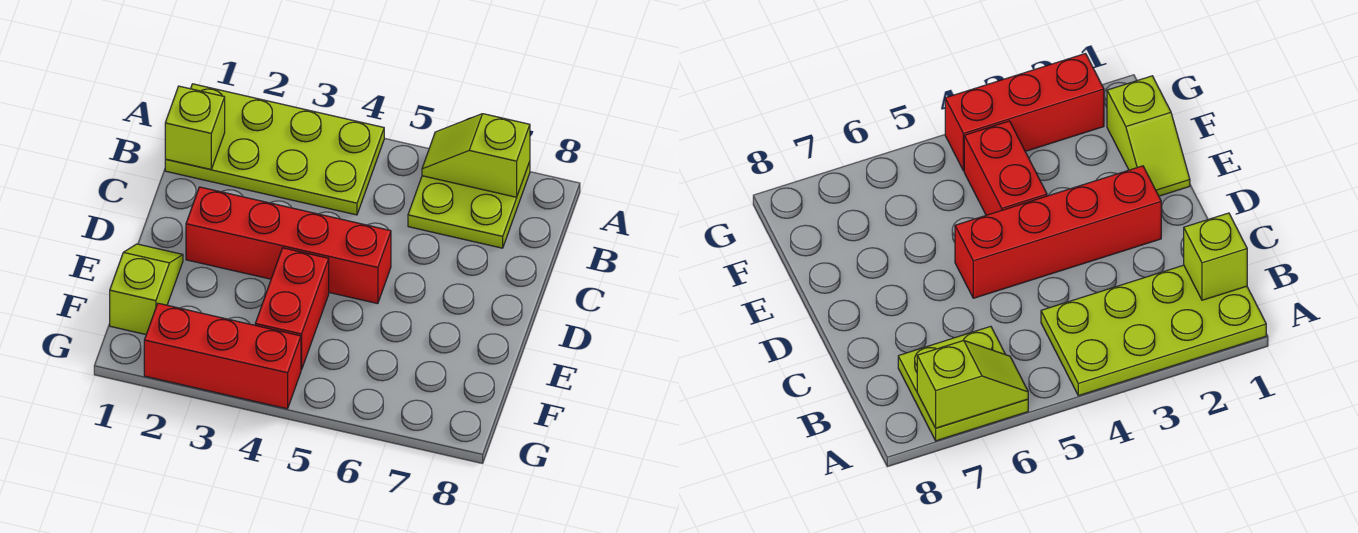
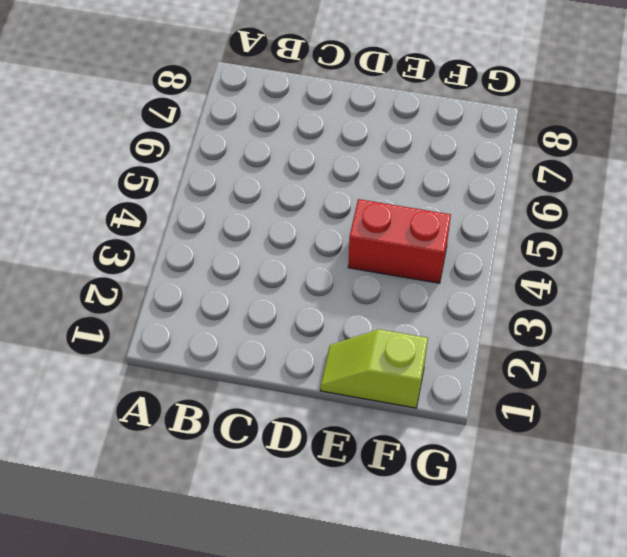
none -> lime plate A1:B4 level 1
none -> lime plate A6:B7 level 1

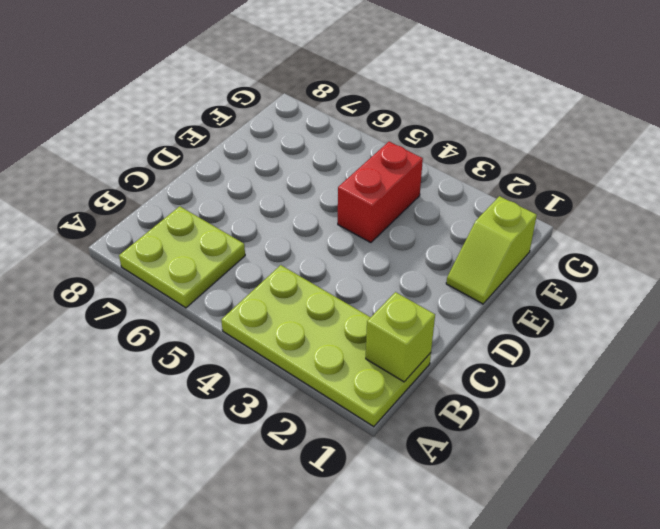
none -> red brick D2:D5 level 1
none -> red brick G2:G4 level 1

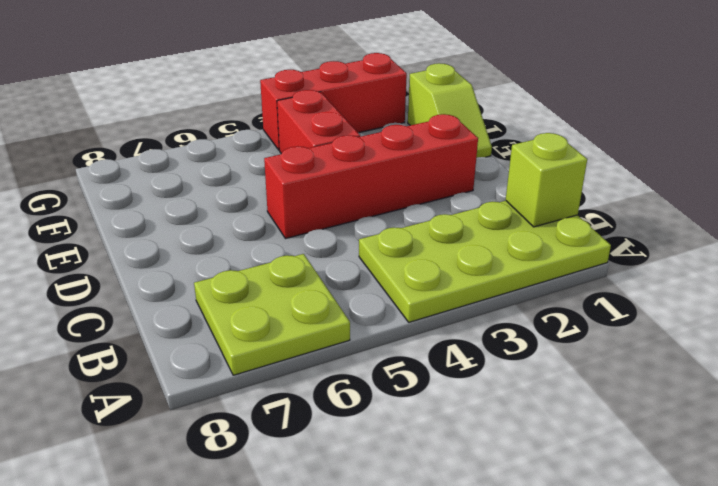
none -> lime slope A6:A7 level 2 top 7

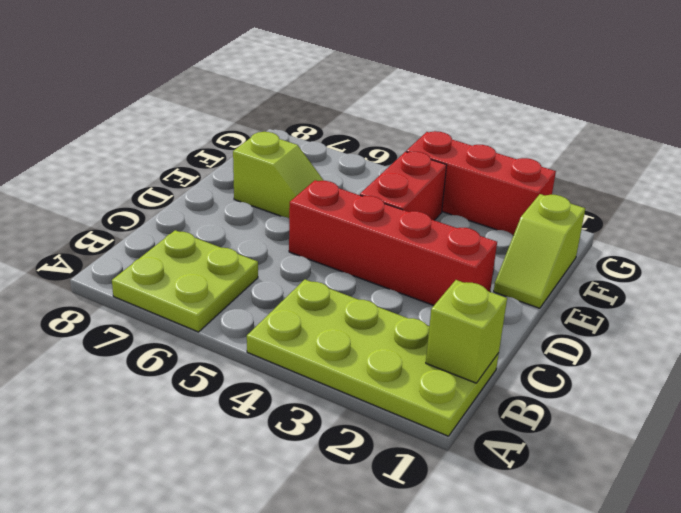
lime slope E6:E7 level 1 top 7 -> lime slope A6:A7 level 2 top 7

